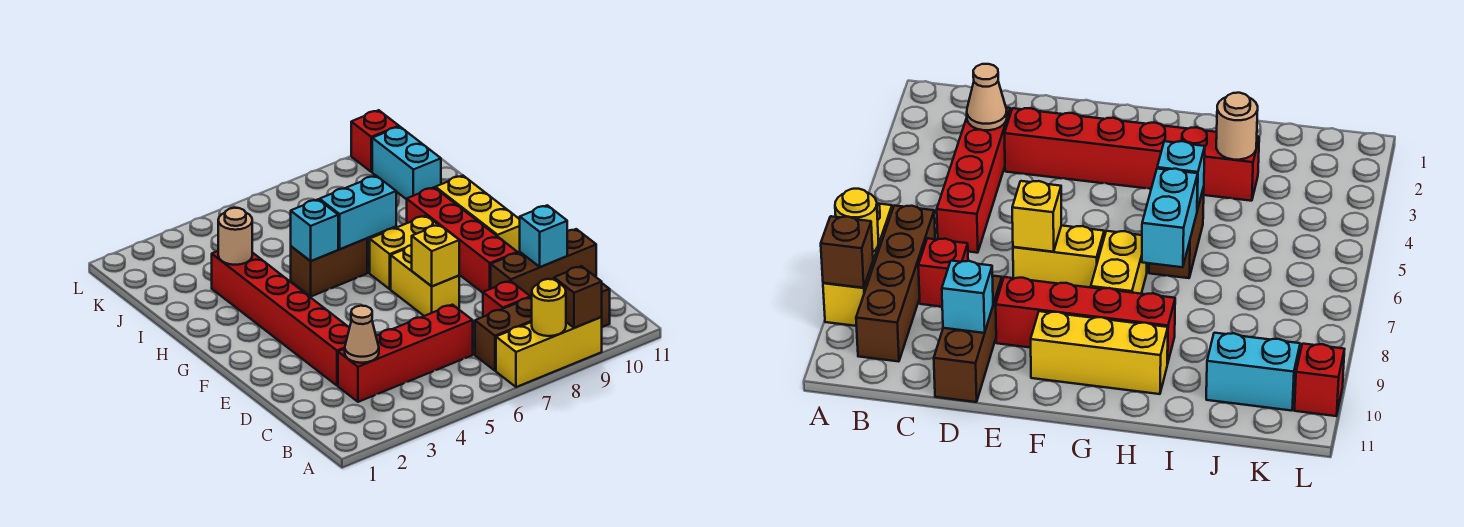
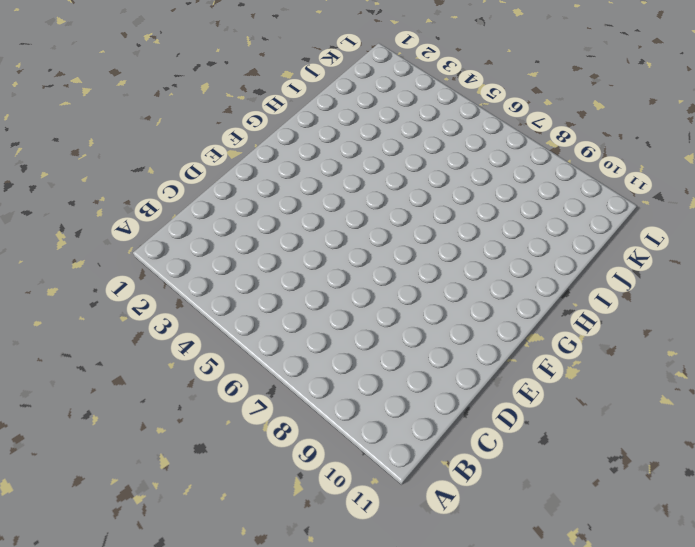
none -> yellow brick A7:A9 level 1
none -> brown brick B7:B10 level 1
none -> red brick C3:C6 level 1

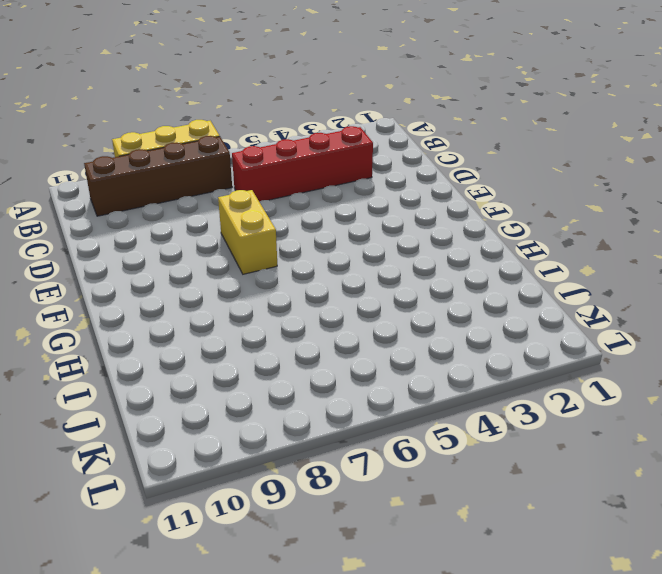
none -> red brick C8 level 1
none -> red brick D3:I3 level 1
none -> brown brick D9:D11 level 1

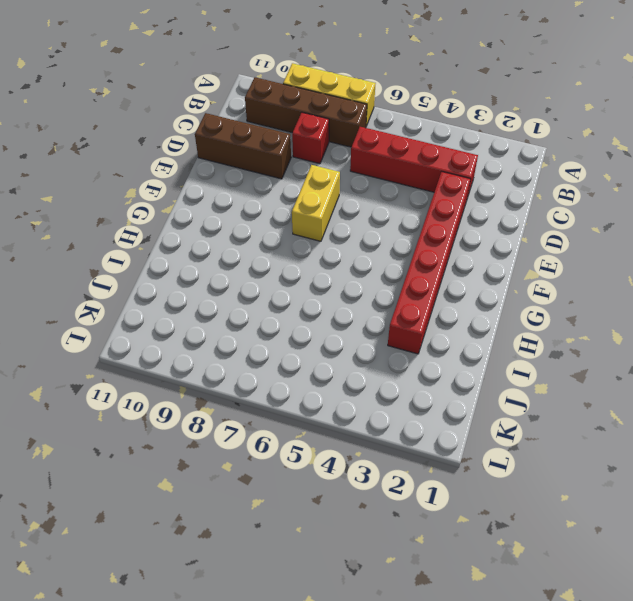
none -> red brick E9:H9 level 1
none -> yellow brick F10:H10 level 1
none -> yellow brick G7:G8 level 1

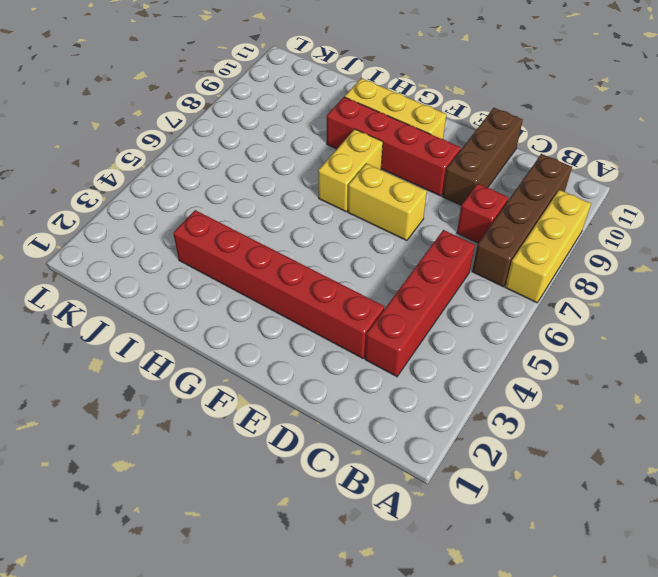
none -> brown brick H5:H6 level 1
none -> cyan brick J10:K10 level 1
none -> red brick L10 level 1

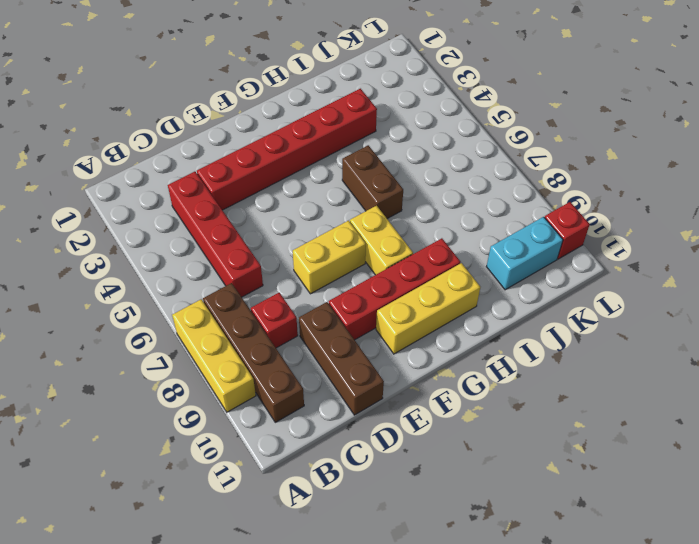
none -> yellow round brick A8 level 2
none -> brown brick A9 level 2
none -> tan cone C3 level 2

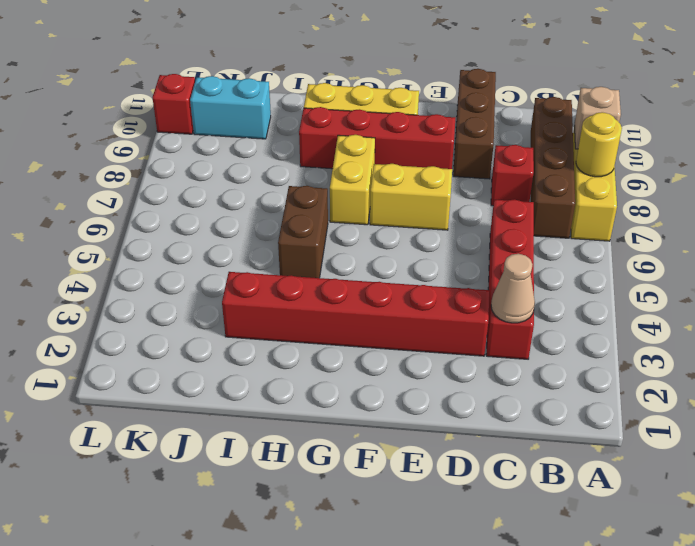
tan brick A9 level 2 -> brown brick A9 level 2
none -> cyan brick D10 level 2
none -> yellow brick E7 level 2
none -> cyan brick H5 level 2

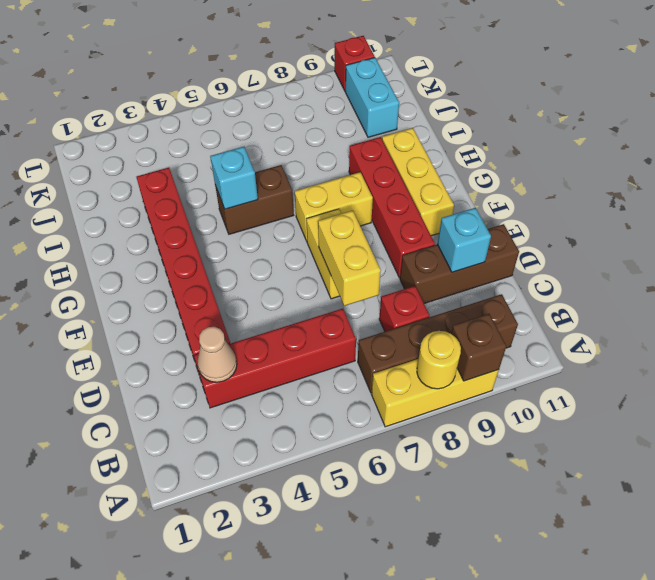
yellow brick D7:E7 level 2 -> yellow brick E7 level 2
none -> cyan brick H6:H7 level 2
none -> tan round brick I3 level 2

